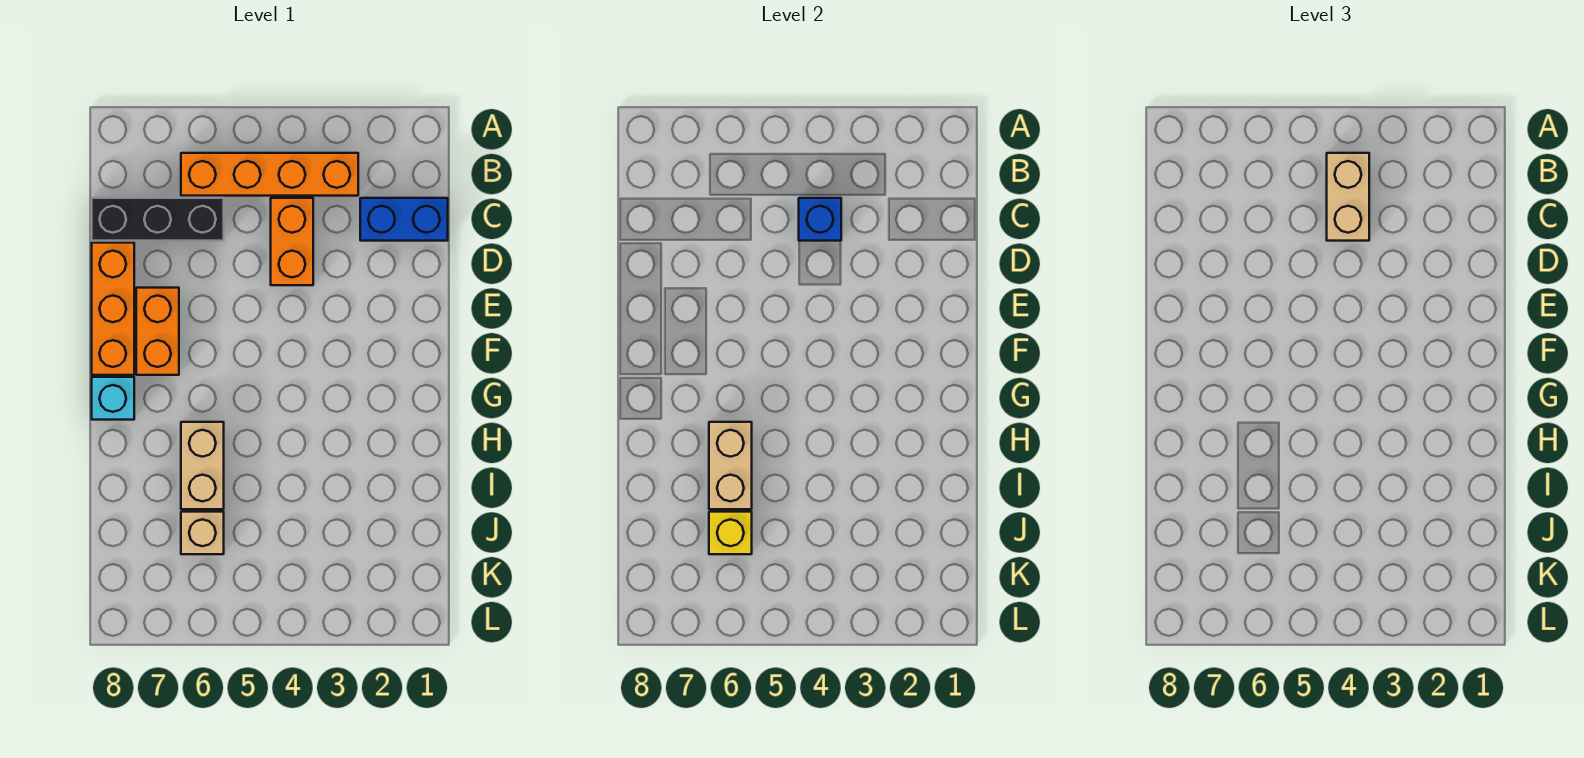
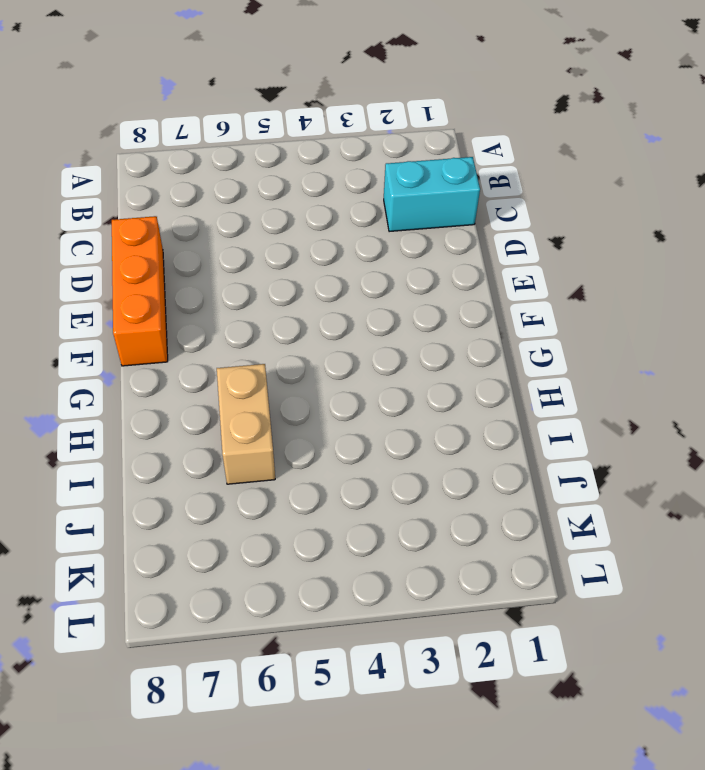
cyan brick C1:C2 level 1 -> blue brick C1:C2 level 1
none -> orange brick B3:B6 level 1
none -> orange brick C4:D4 level 1
none -> black brick C6:C8 level 1

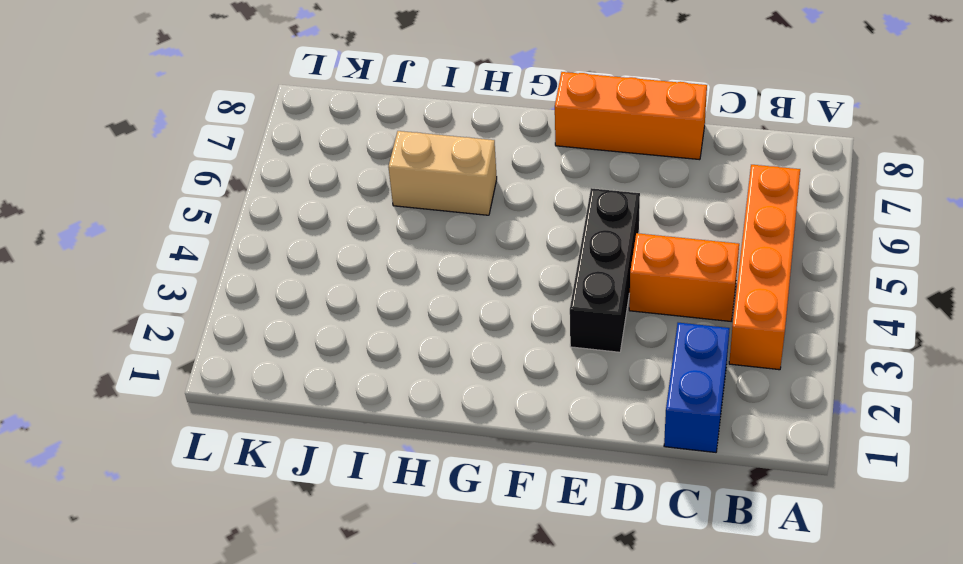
black brick E3:E5 level 1 -> black brick C6:C8 level 1
none -> orange brick E7:F7 level 1
none -> cyan brick G8 level 1
none -> tan brick J6 level 1

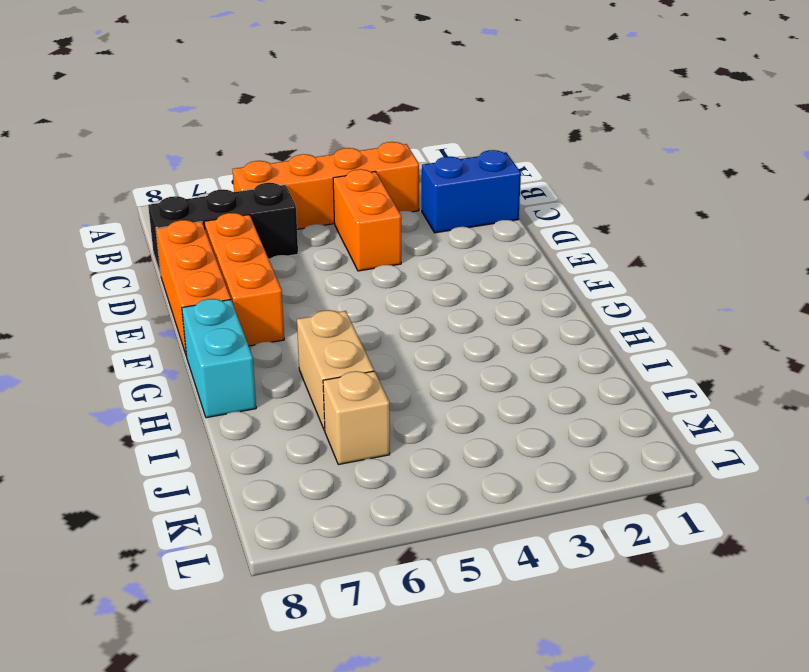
orange brick D7:F7 level 1 -> orange brick E7:F7 level 1
cyan brick G8:H8 level 1 -> cyan brick G8 level 1
none -> blue brick C4 level 2
none -> tan brick H6:I6 level 2
none -> yellow brick J6 level 2

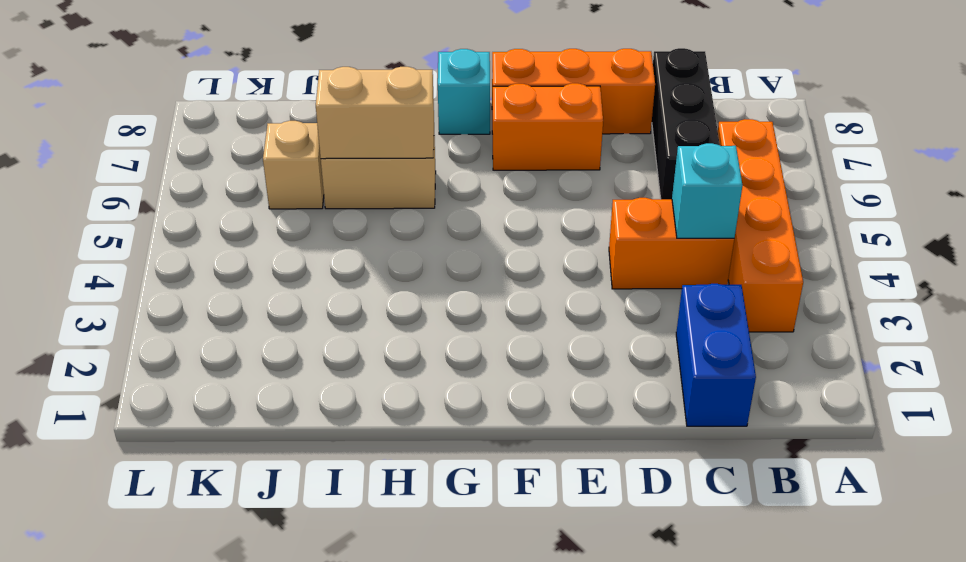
cyan brick C4 level 2 -> blue brick C4 level 2
none -> yellow brick J6 level 2
none -> tan brick B4:C4 level 3

